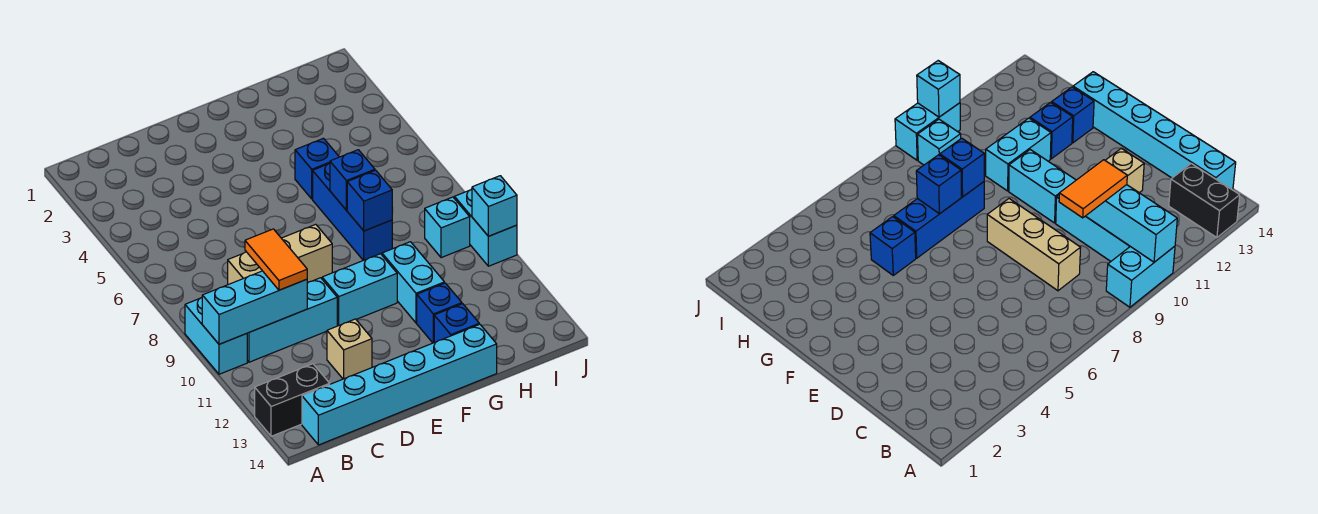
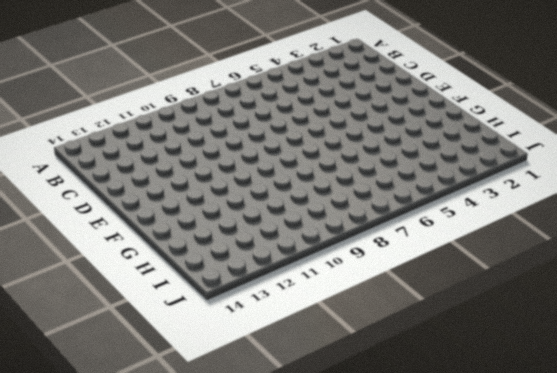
none -> cyan brick A9:A10 level 1
none -> black brick A13:B13 level 1
none -> cyan brick B10:D10 level 1

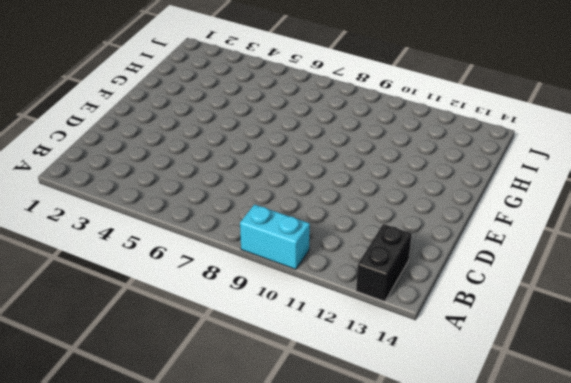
none -> cyan brick B10:D10 level 1
none -> cyan brick B14:G14 level 1
none -> tan brick C8:E8 level 1

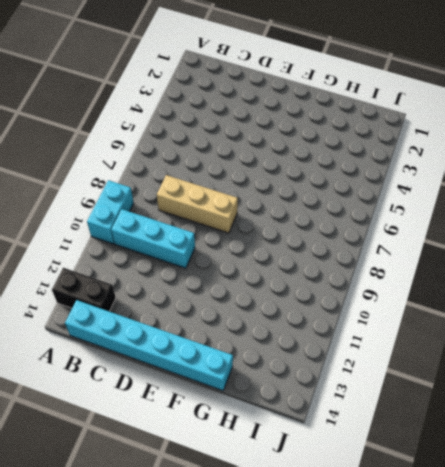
none -> tan brick D12 level 1
none -> cyan brick E10:F10 level 1
none -> blue brick G5 level 1

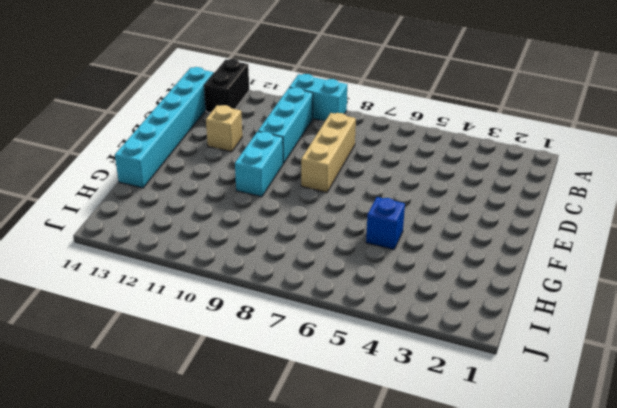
none -> blue brick G6:G8 level 1
none -> cyan brick G10:G11 level 1
none -> blue brick G12 level 1

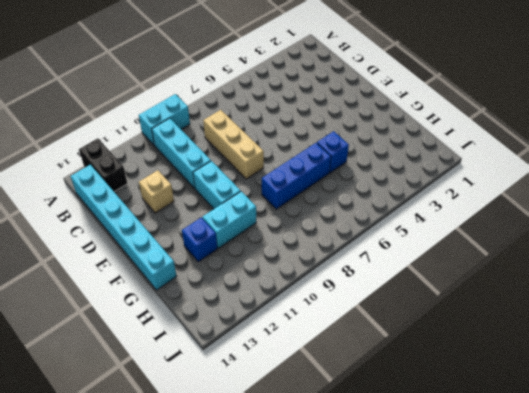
none -> blue brick G13 level 1
none -> cyan brick I9 level 1
none -> cyan brick J9:J10 level 1

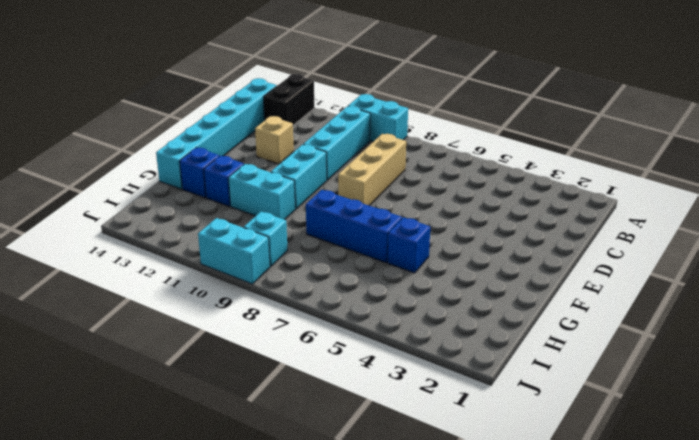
none -> cyan brick A10:C10 level 2
none -> blue brick G7 level 2
none -> blue brick G8 level 2

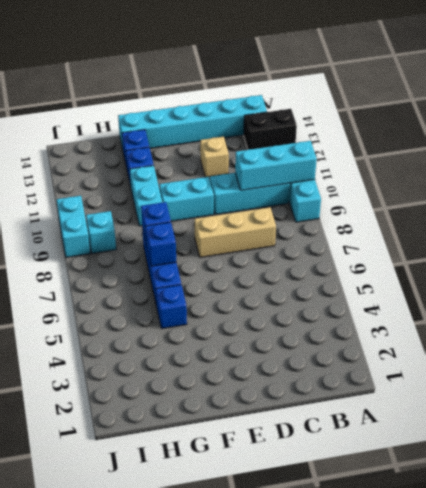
none -> cyan brick J10 level 2
none -> orange tile C9:C10 level 3

